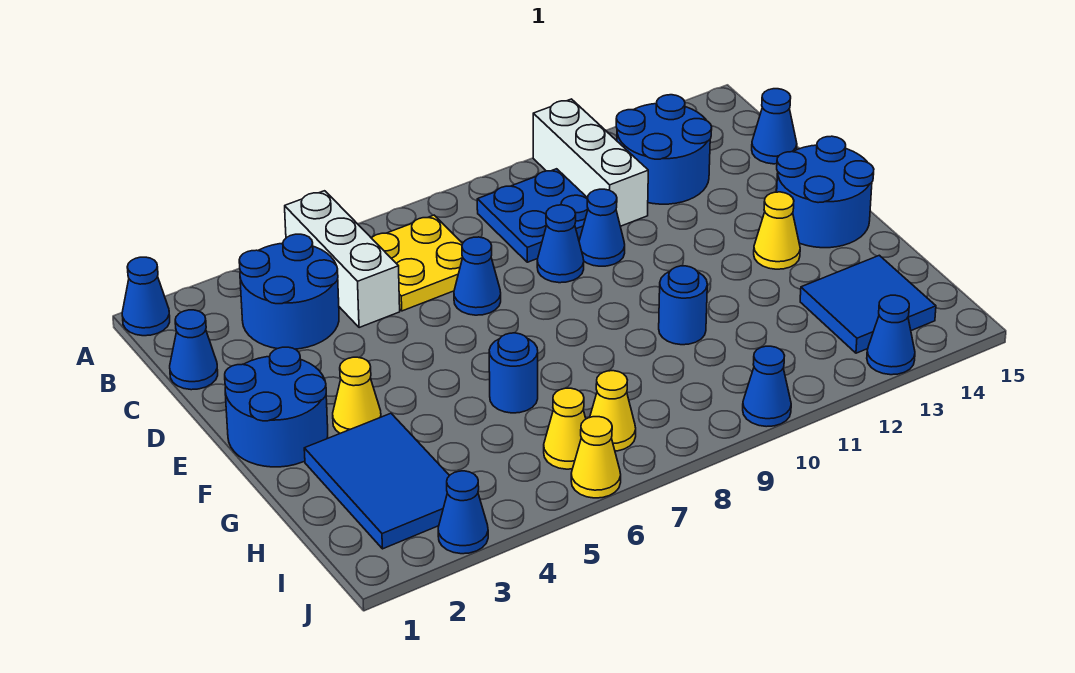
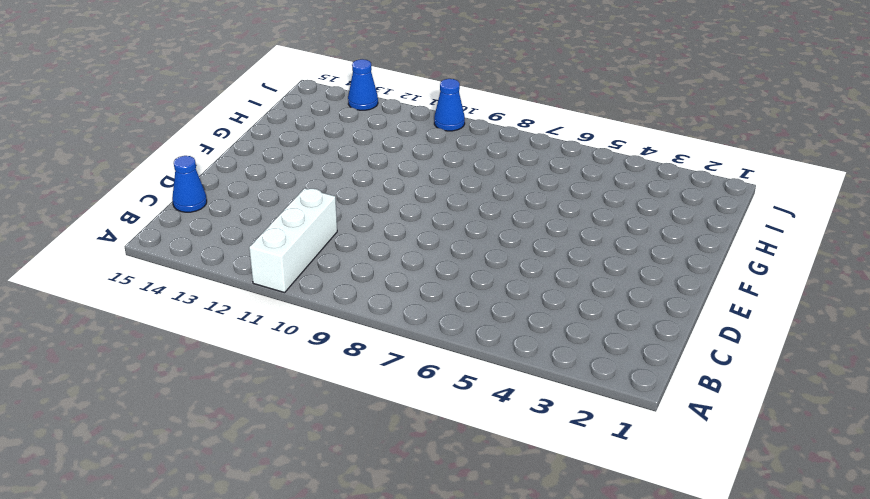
none -> blue cone A1 level 1
none -> white brick A5:C5 level 1
none -> blue round brick B3:C4 level 1

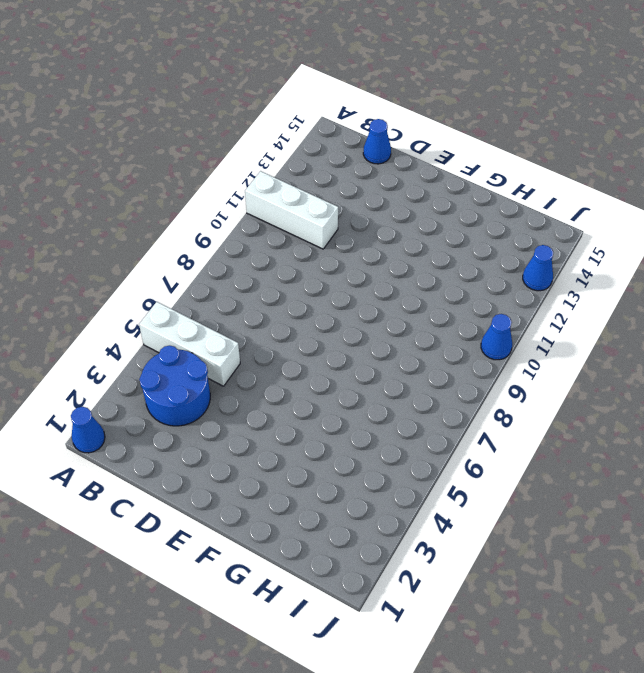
none -> yellow plate B6:C7 level 1
none -> blue plate B9:C10 level 1
none -> blue round brick B12:C13 level 1

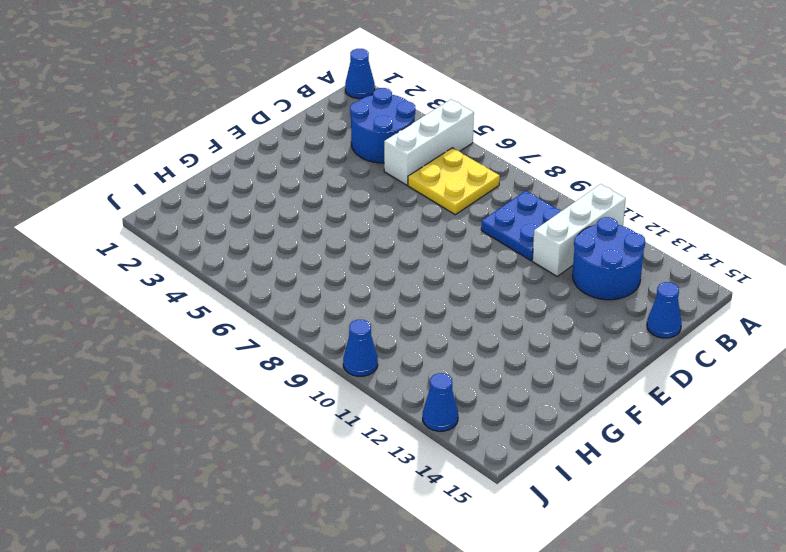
none -> blue cone C1 level 1
none -> blue cone D7 level 1
none -> blue cone D9 level 1

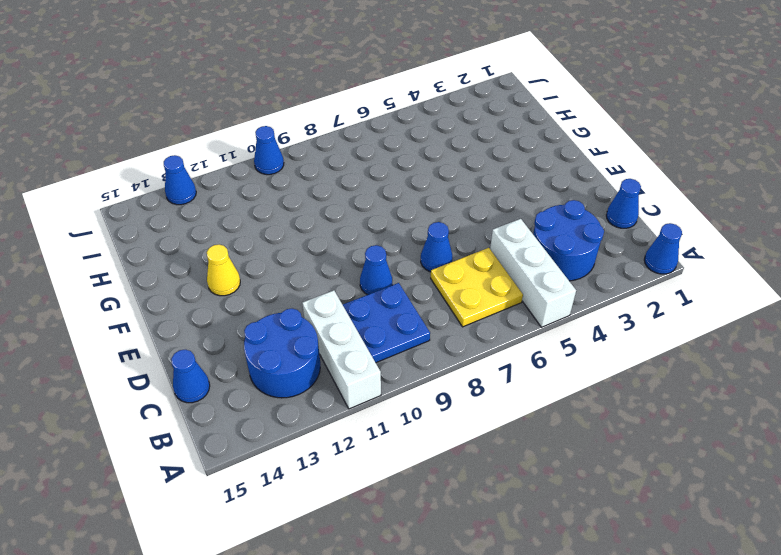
none -> blue cone D10 level 1
none -> blue round brick E1:F2 level 1
none -> blue round brick E14:F15 level 1

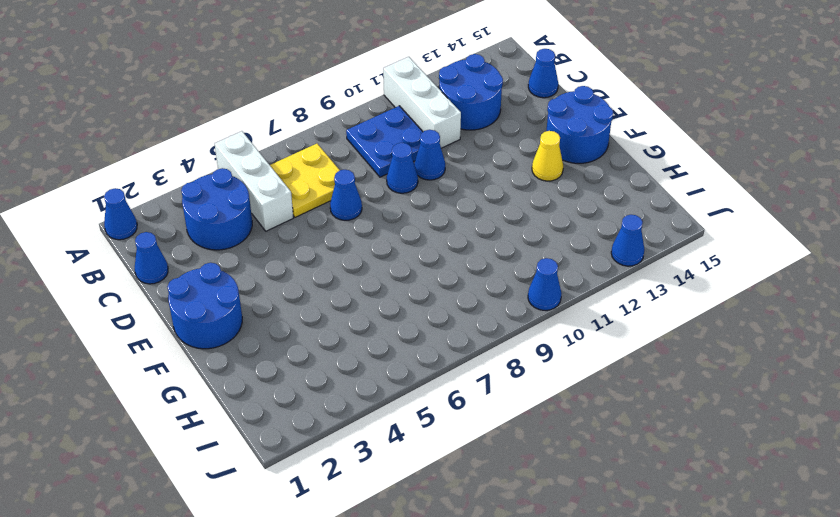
none -> yellow cone F3 level 1
none -> blue tile G2:I3 level 1
none -> blue round brick G6 level 1

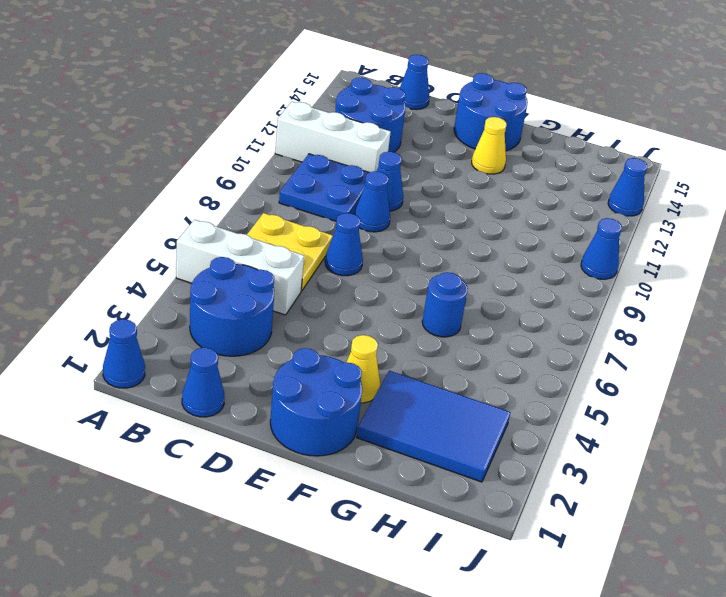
none -> blue round brick G10 level 1
none -> blue tile H13:I14 level 1
none -> yellow cone I6 level 1

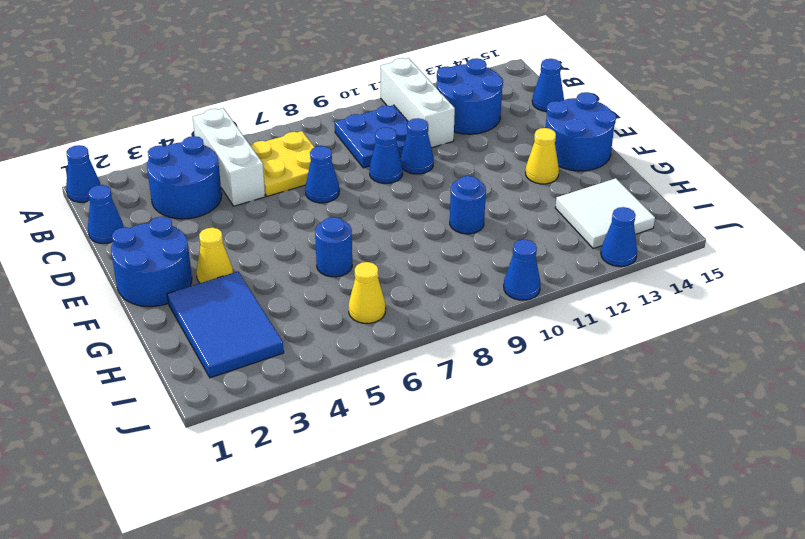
white tile H13:I14 level 1 -> blue tile H13:I14 level 1
none -> yellow cone I7 level 1
none -> blue cone J3 level 1
none -> yellow cone J6 level 1

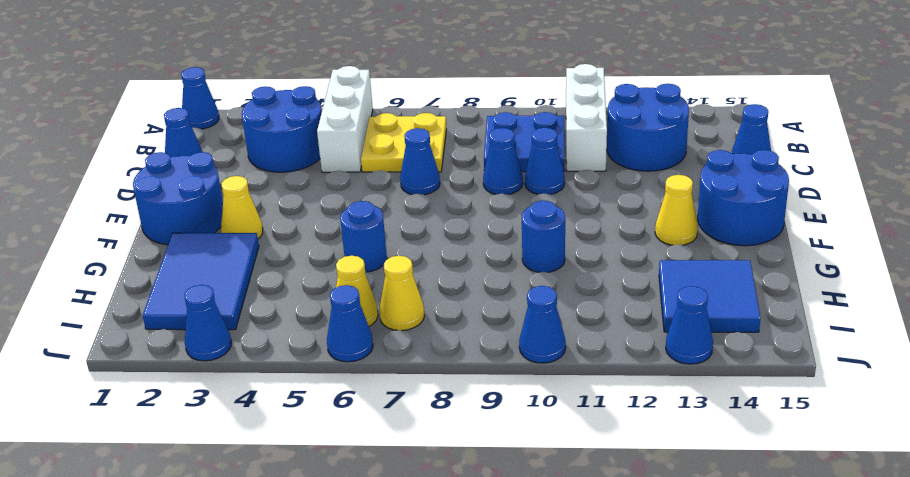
blue cone J6 level 1 -> yellow cone J6 level 1

